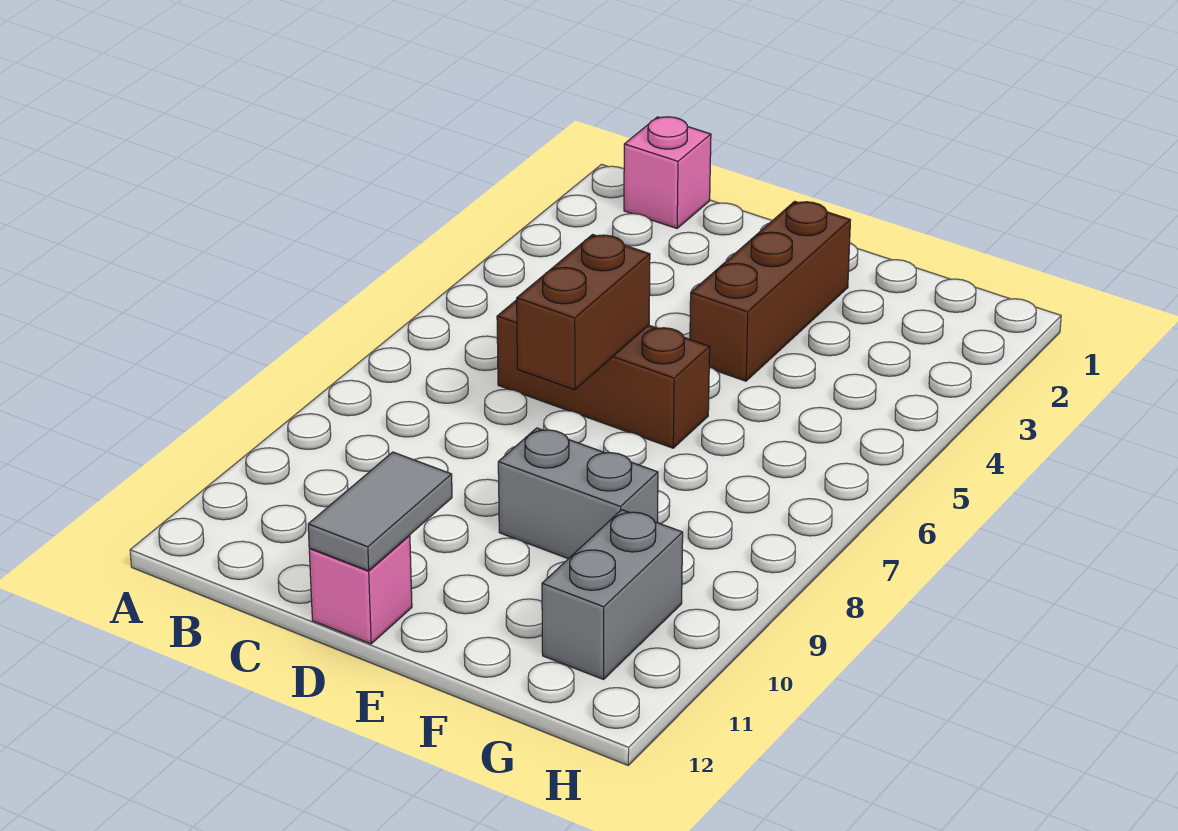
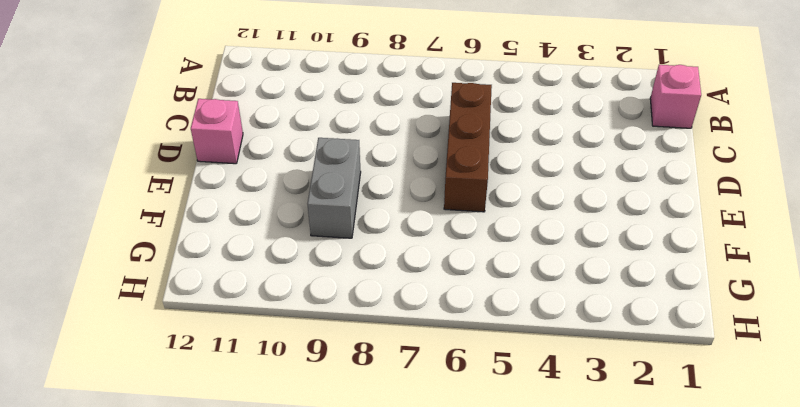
none -> brown brick E2:E4 level 1
none -> grey brick G10:G11 level 1

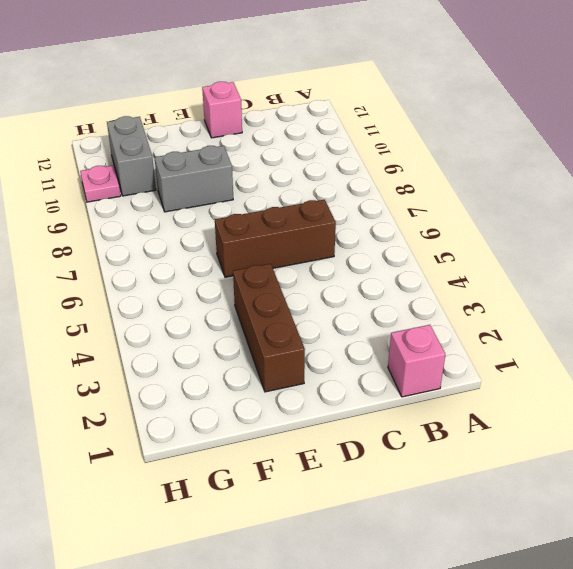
pink plate H10 level 1 -> none
none -> brown brick D6:D7 level 2
none -> grey tile D11:D12 level 2

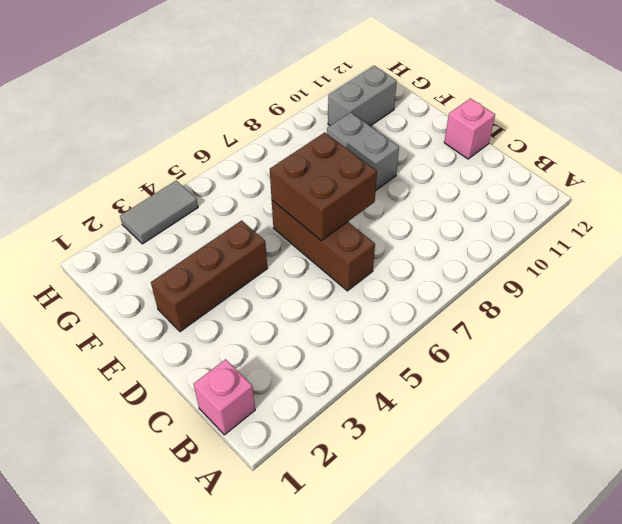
brown brick D6:E7 level 2 -> brown brick D6:D7 level 2
grey tile H3:H4 level 1 -> grey tile D11:D12 level 2

